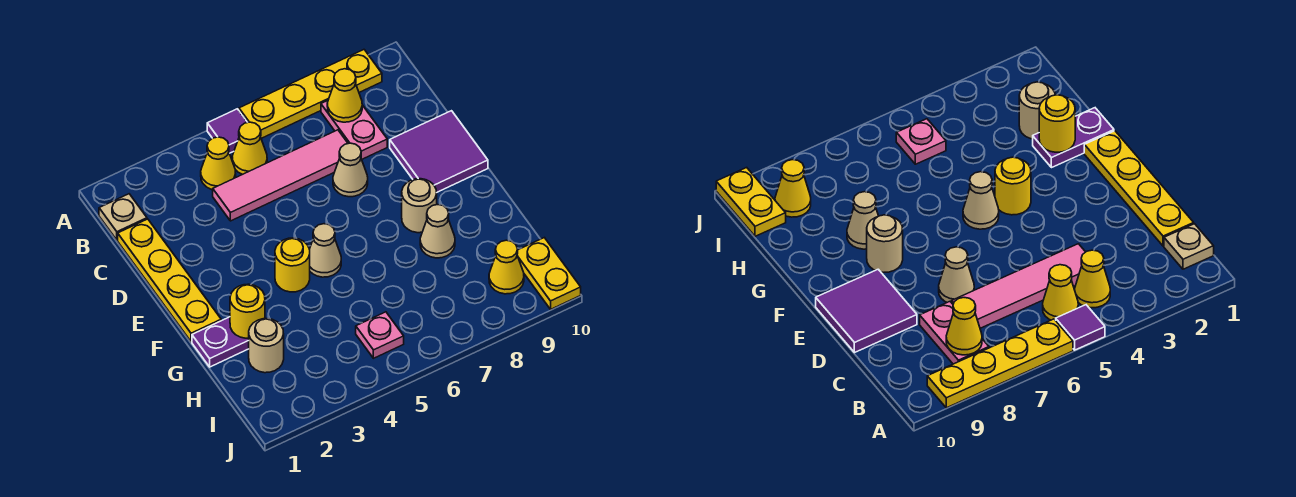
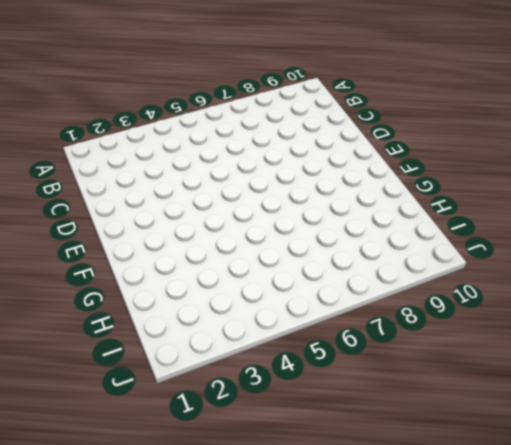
none -> purple tile A5 level 1
none -> yellow plate A6:A9 level 1
none -> tan plate B1 level 1

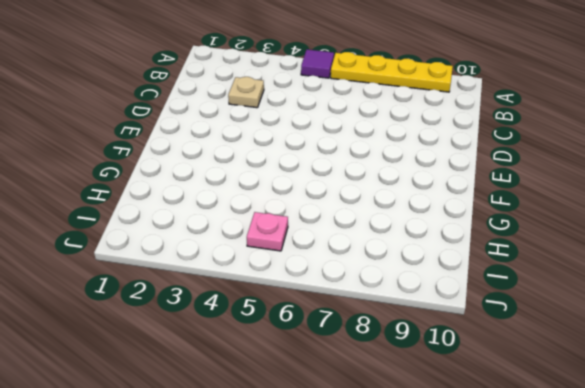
tan plate C3 level 1 -> tan plate B1 level 1
none -> yellow cone B4 level 1
none -> yellow cone B5 level 1
none -> pink plate B8:C8 level 1

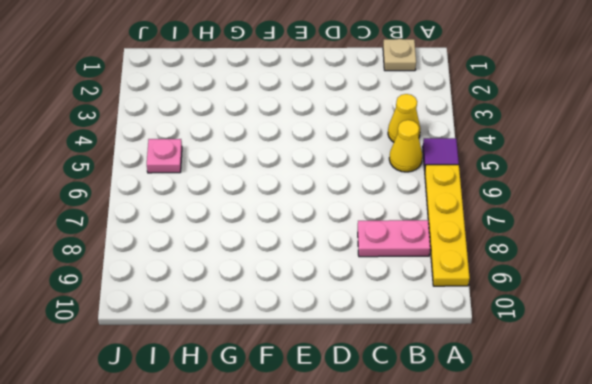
none -> yellow plate C1:F1 level 1
none -> pink tile C4:C7 level 1
none -> tan cone D7 level 1

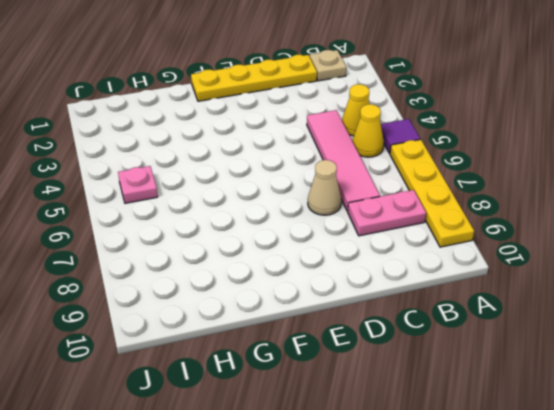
none -> purple tile D9:E10 level 1
none -> yellow round brick F4 level 1
none -> tan cone F5 level 1

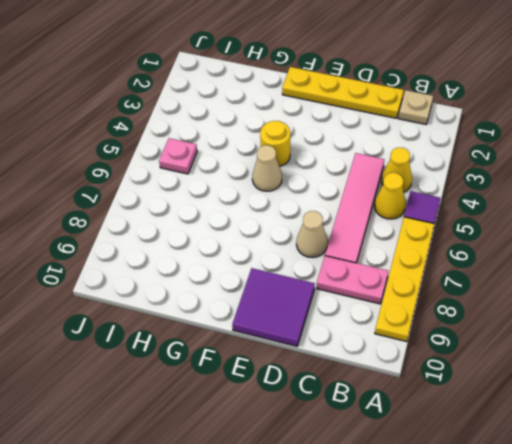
none -> tan round brick F8 level 1
none -> purple plate G1:G2 level 1
none -> tan cone G8 level 1

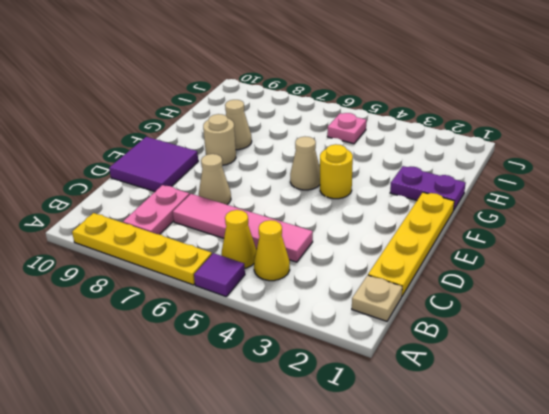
none -> tan round brick H2 level 1
none -> yellow cone I9 level 1
none -> yellow plate I10:J10 level 1

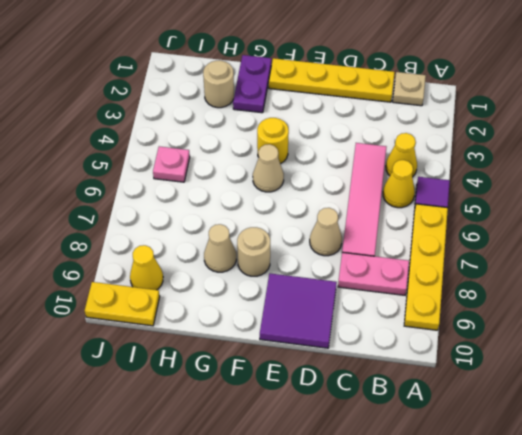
none -> yellow cone B8 level 2
none -> yellow round brick G2 level 2

